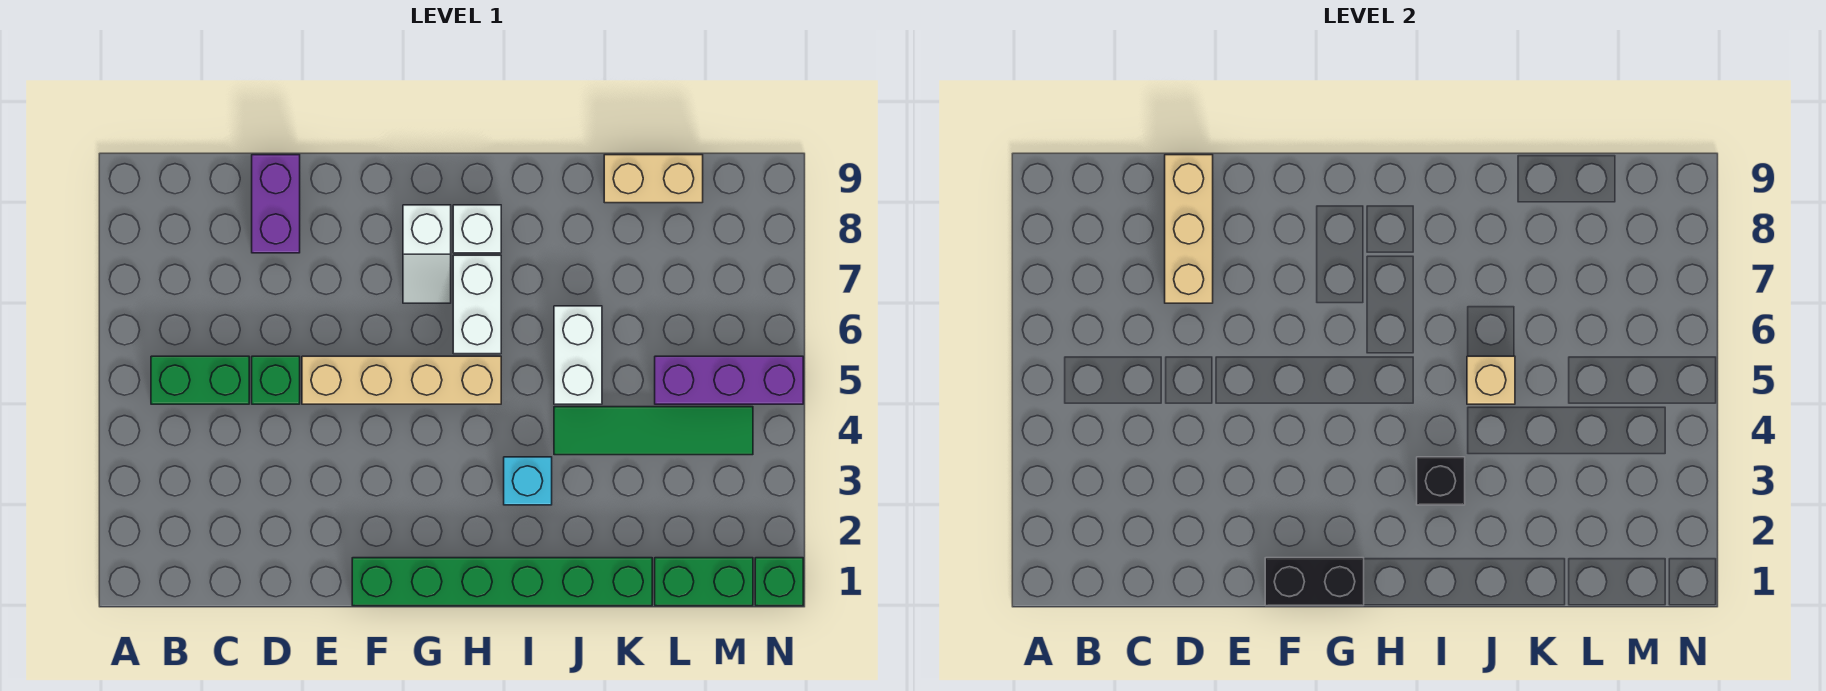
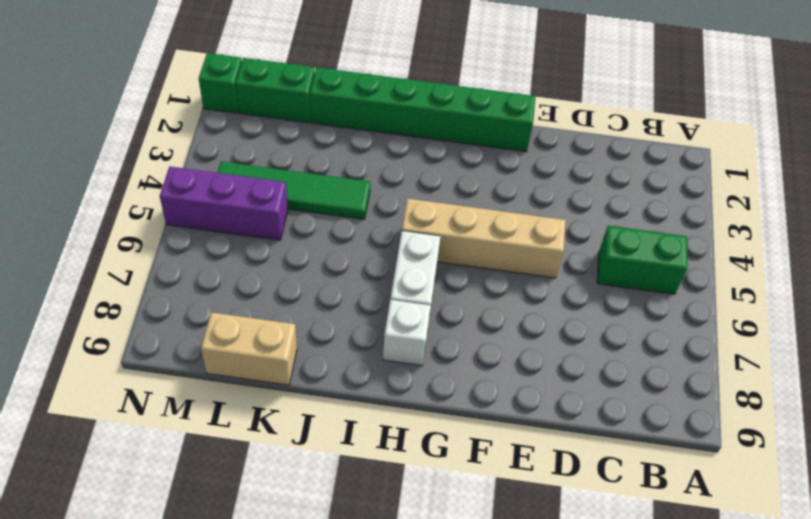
none -> green brick D5 level 1
none -> purple brick D8:D9 level 1
none -> white slope G7:G8 level 1 top 8

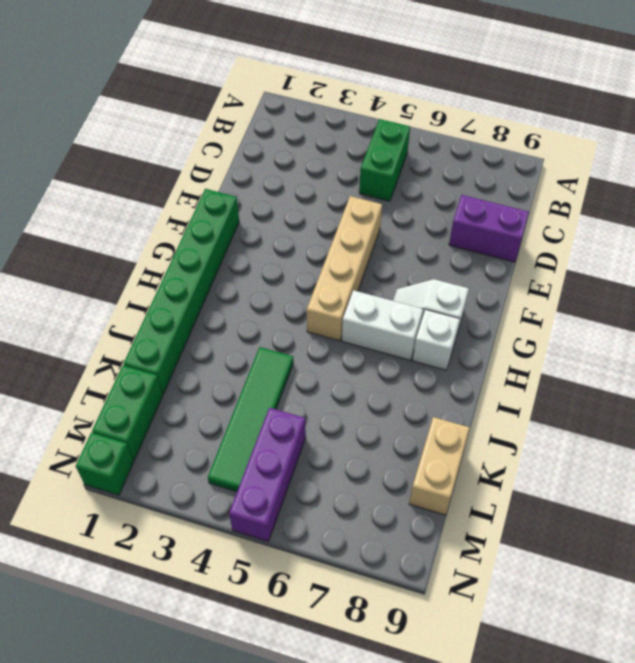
none -> green brick D5 level 1
none -> cyan brick I3 level 1
none -> white brick J5:J6 level 1

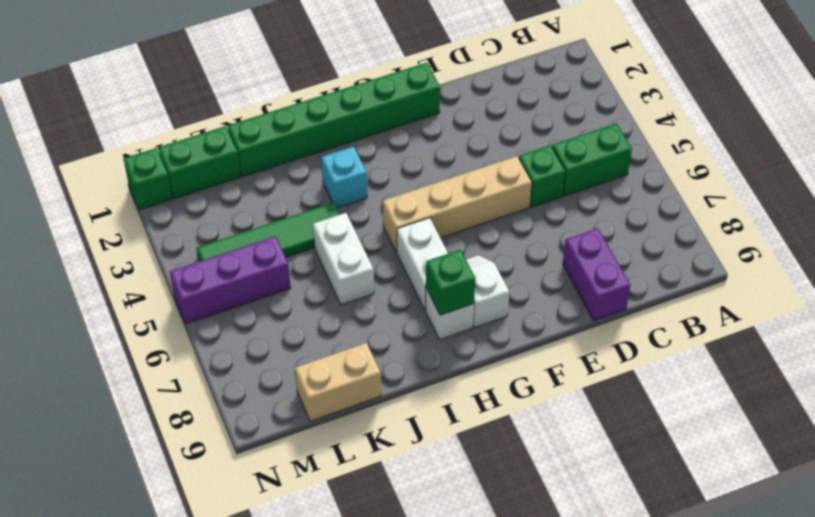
green brick H8 level 2 -> none
none -> tan brick D7:D9 level 2
none -> black brick F1:G1 level 2
none -> black brick I3 level 2

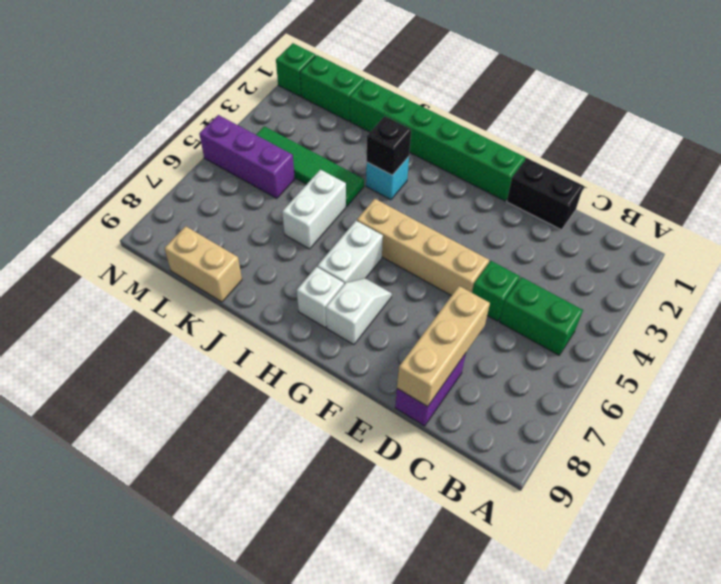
black brick D1:E1 level 1 -> black brick F1:G1 level 2
none -> tan brick J5 level 2

